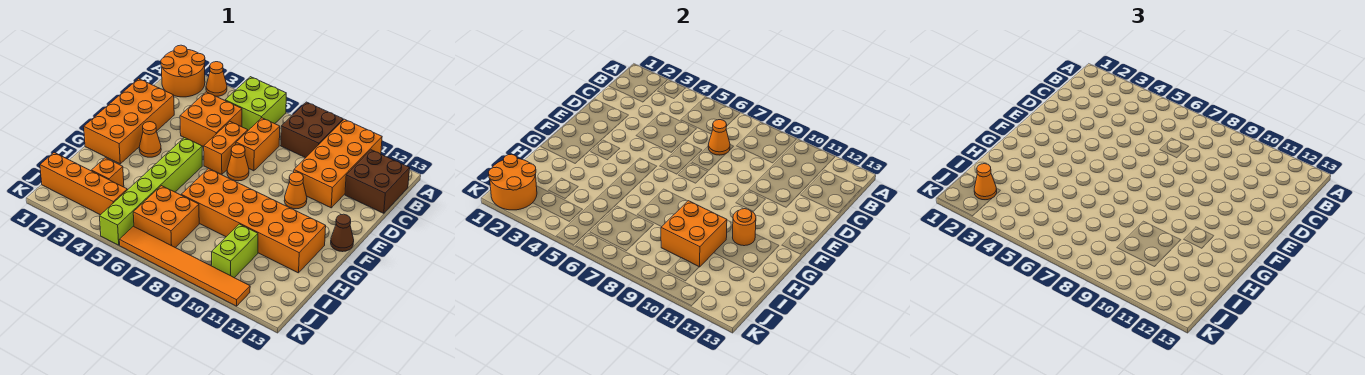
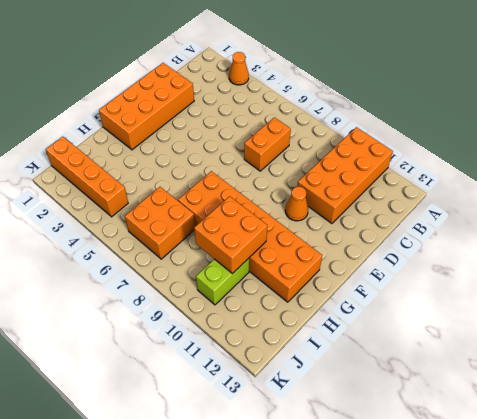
none -> orange round brick A1:B2 level 1
none -> lime brick A5:B6 level 1
none -> brown brick A8:B9 level 1

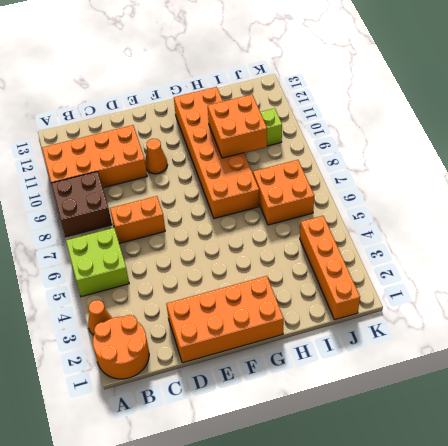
none -> brown brick B12:C13 level 1
none -> orange brick C4:D5 level 1
none -> orange brick D6:E6 level 1

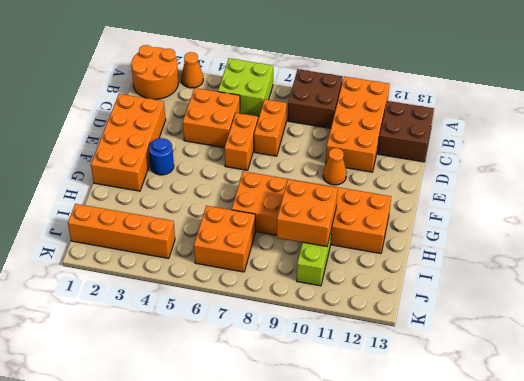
blue round brick F3 level 1 -> orange cone F3 level 1
none -> orange cone E7 level 1
none -> lime brick F5:K5 level 1
none -> brown cone F13 level 1

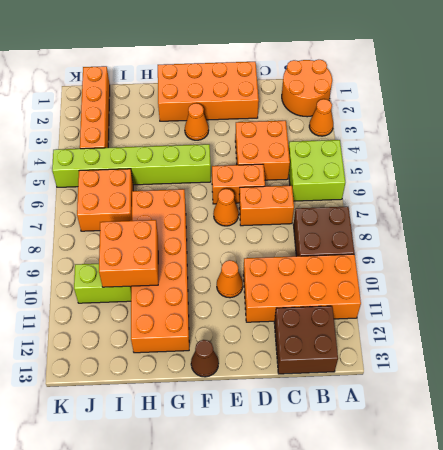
none -> orange brick I3 level 1
none -> orange tile K6:K11 level 1
none -> orange cone C7 level 2

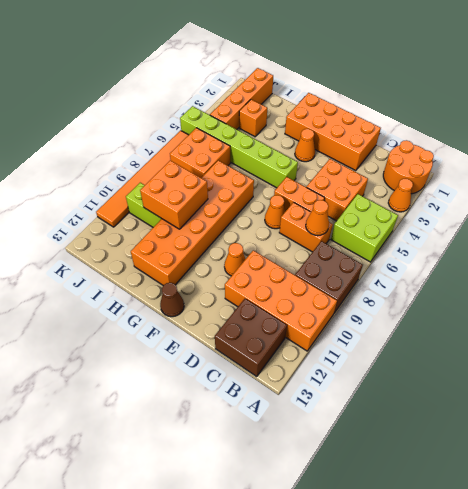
none -> orange round brick G11 level 2
none -> orange round brick J1:K2 level 2
none -> orange cone J2 level 3

